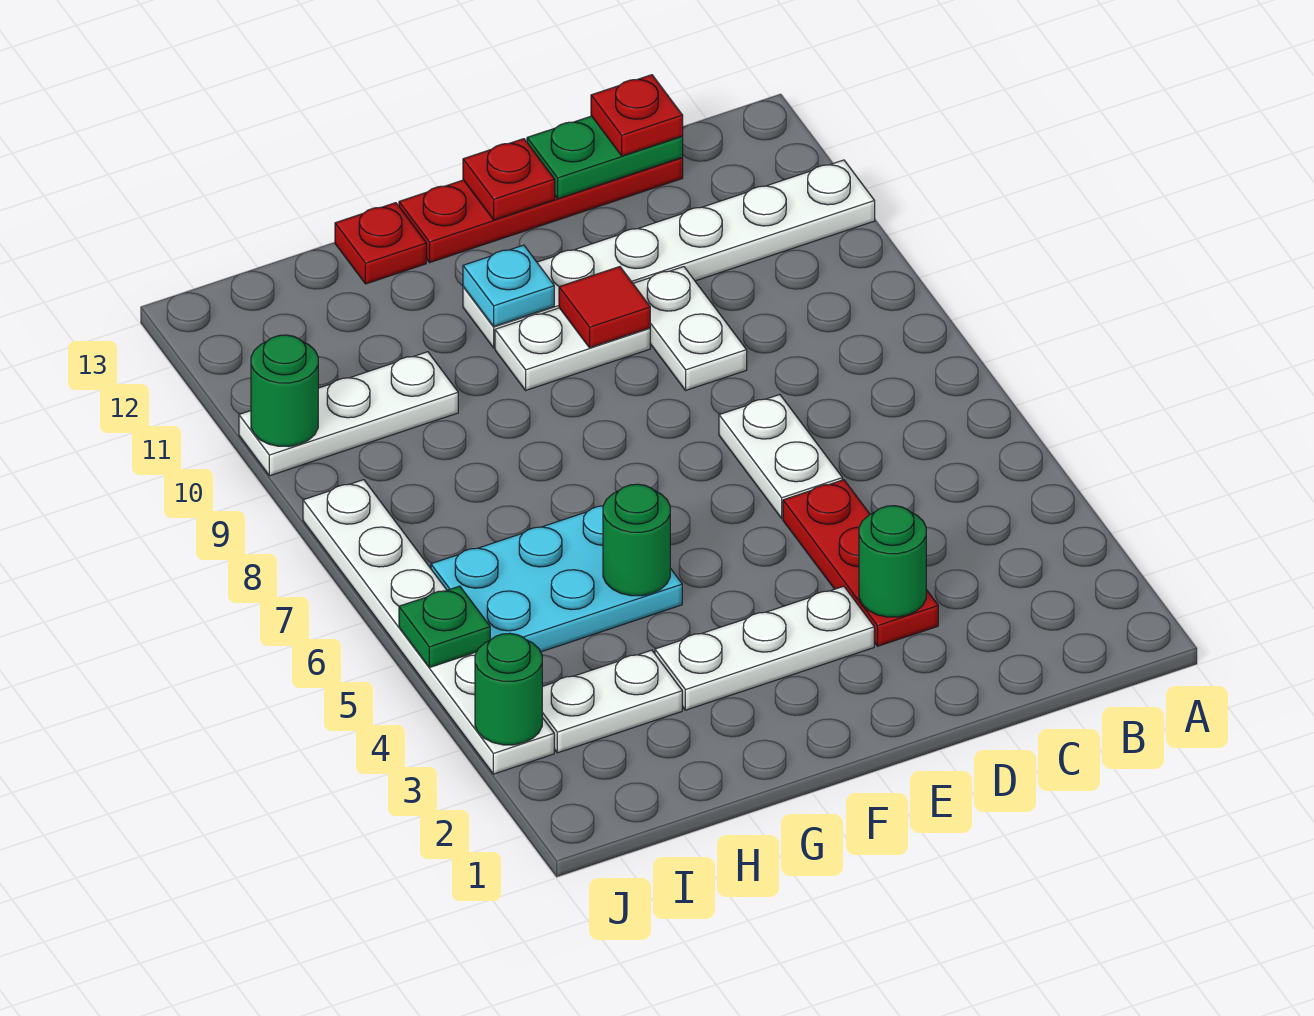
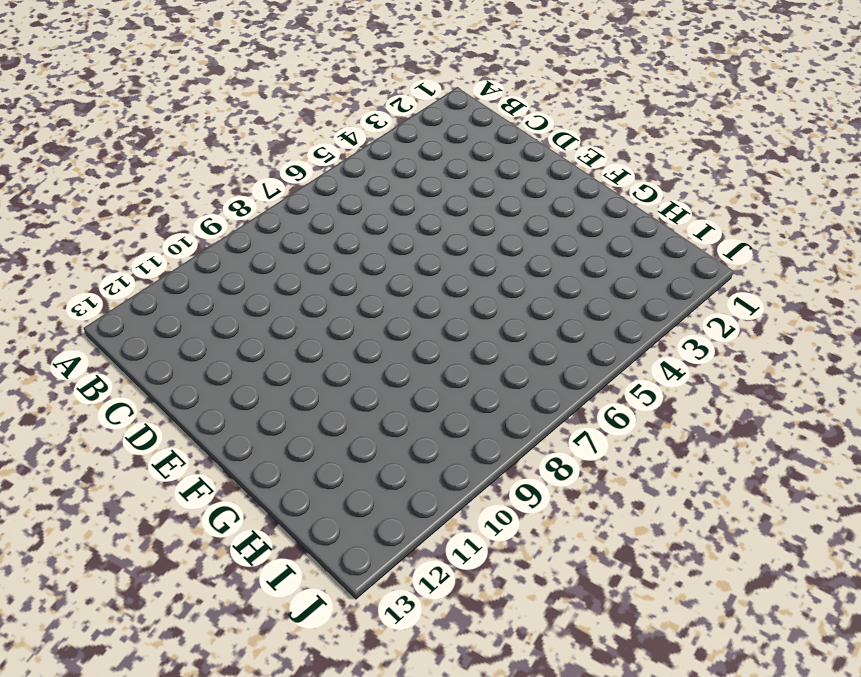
none -> white plate A11:F11 level 1
none -> red plate C13:F13 level 1
none -> red plate D3:D5 level 1

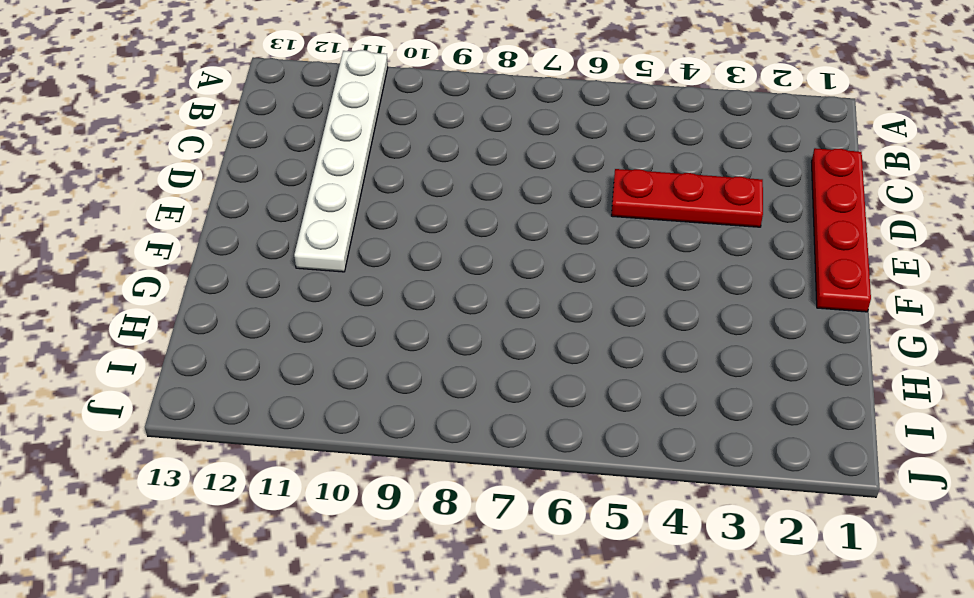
red plate C1:F1 level 1 -> red plate C13:F13 level 1
none -> white plate D6:D7 level 1
none -> white plate D9:D10 level 1
none -> white plate E3:G3 level 1

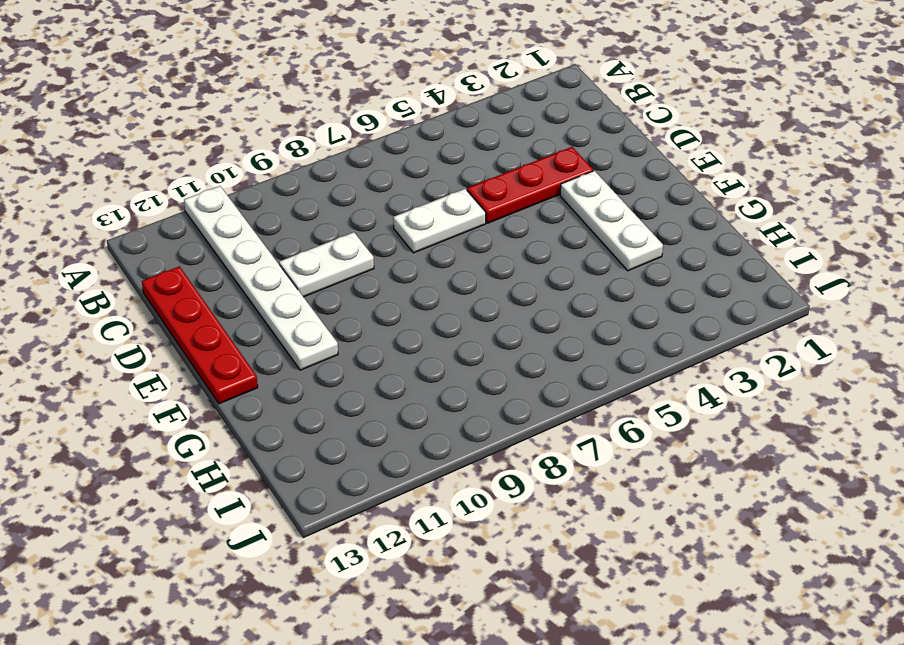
none -> white plate E10:F10 level 1
none -> cyan plate G5:I6 level 1
none -> red plate G13 level 1

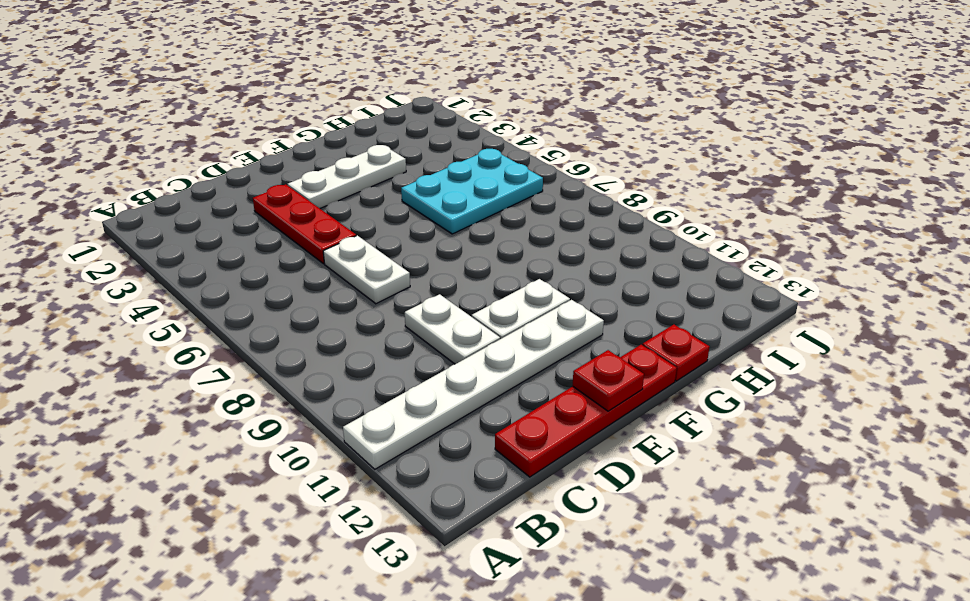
none -> white plate H3:I3 level 1
none -> white plate H10:J10 level 1
none -> white plate J3:J8 level 1

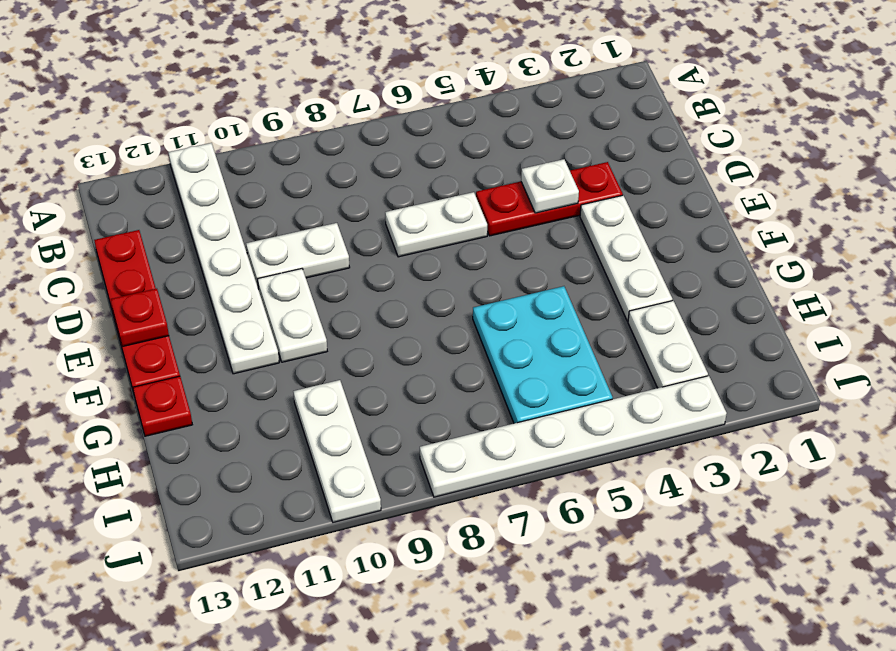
white plate D4 level 2 -> none
none -> green plate C13:D13 level 2
none -> green round brick D3 level 2
none -> red tile E10 level 2

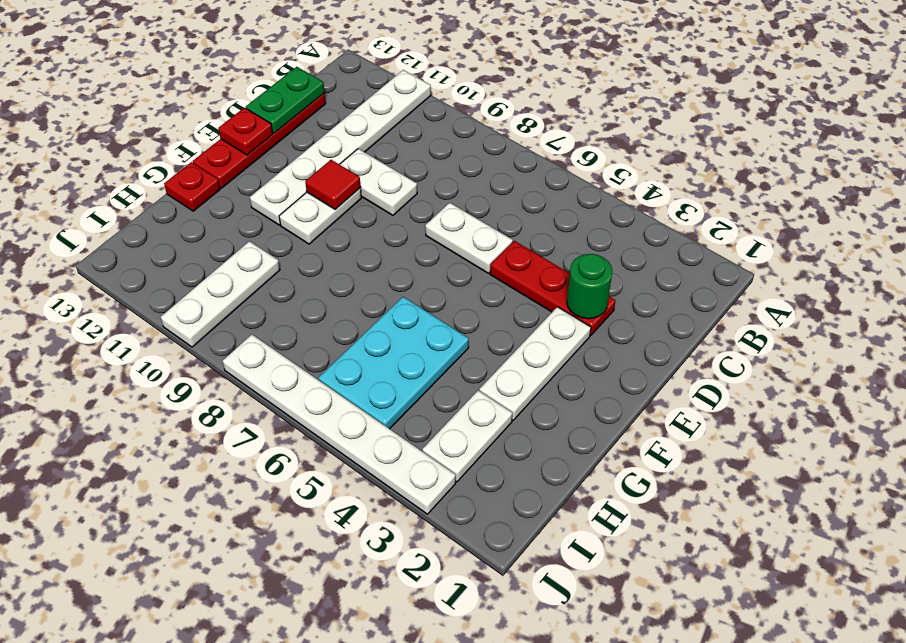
none -> cyan plate F11 level 2
none -> green round brick G5 level 2
none -> green round brick J3 level 2

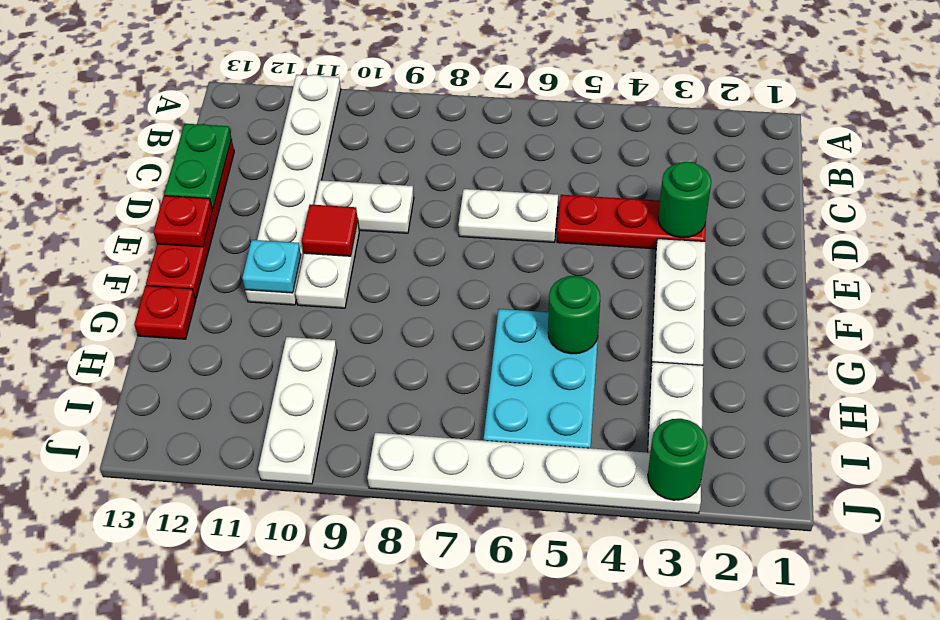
none -> green plate J5 level 2
none -> green round brick J10 level 2
none -> red plate C13 level 3

